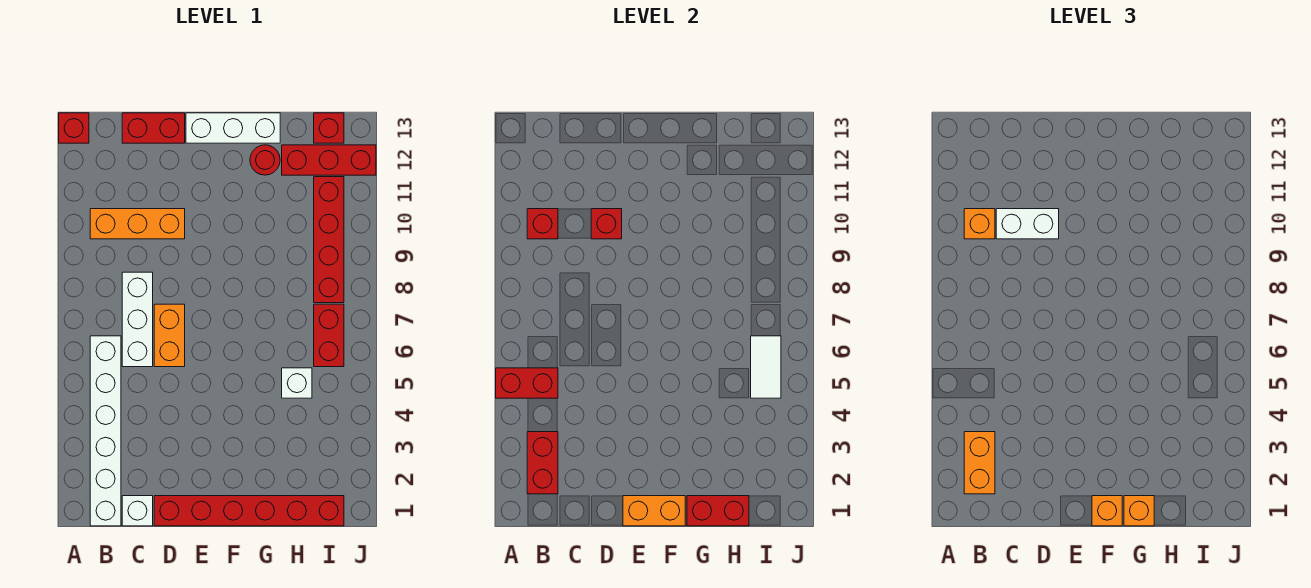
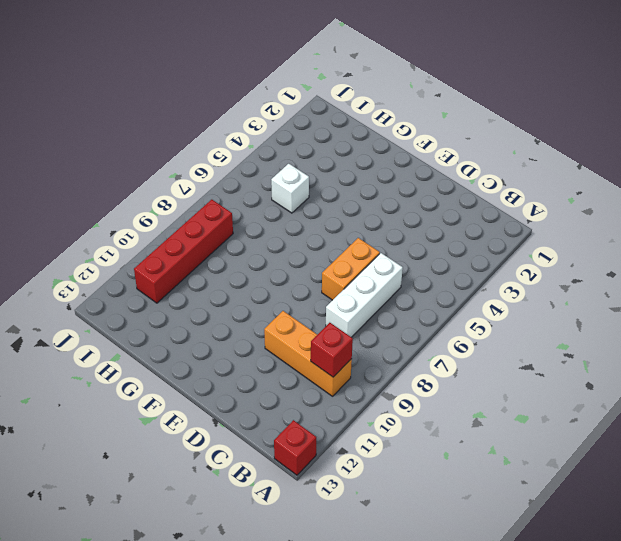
none -> white brick B1:B6 level 1
none -> white brick C1 level 1
none -> red brick C13:D13 level 1

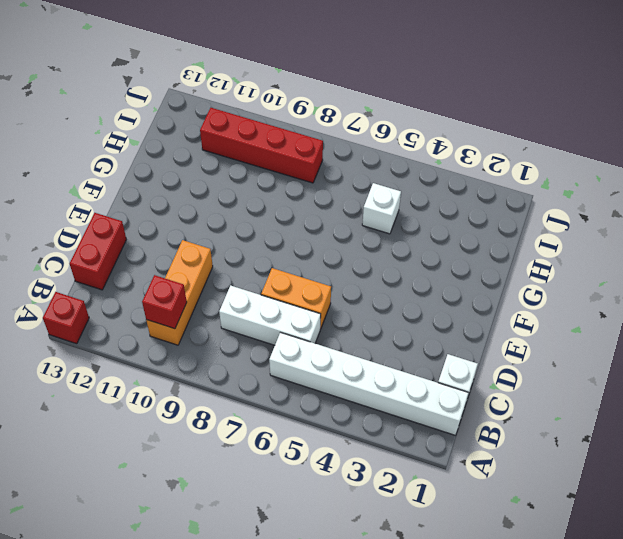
none -> red brick D1:I1 level 1
none -> white brick E13:G13 level 1
none -> red round brick G12 level 1

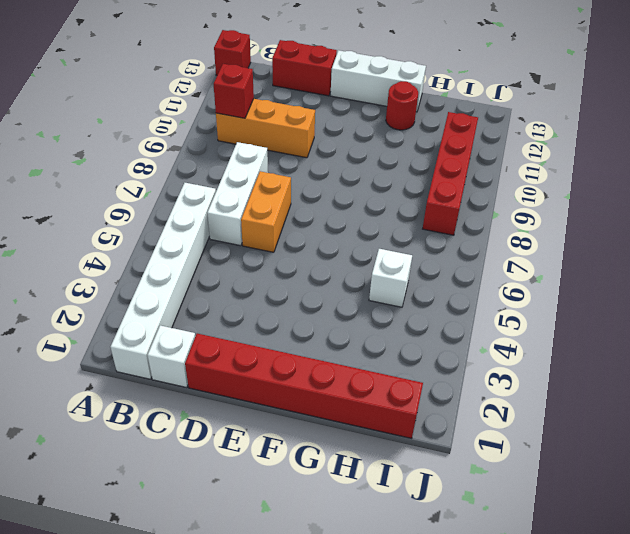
none -> red brick H12:J12 level 1
none -> red brick I6:I7 level 1
none -> red brick I13 level 1

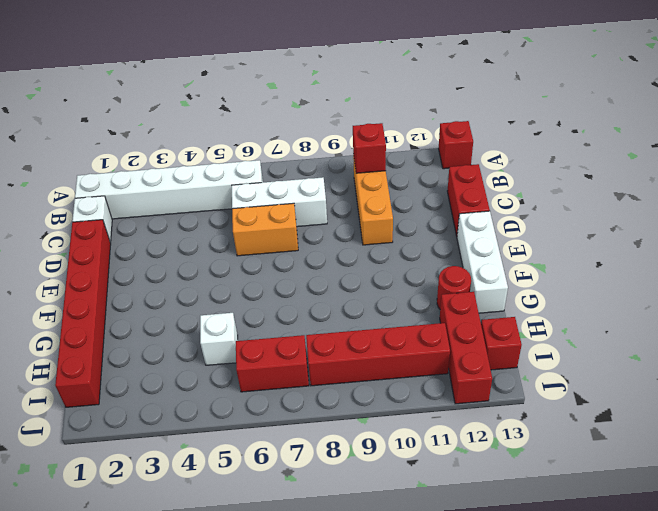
none -> red brick A5:B5 level 2
none -> red brick B2:B3 level 2
none -> red brick D10 level 2

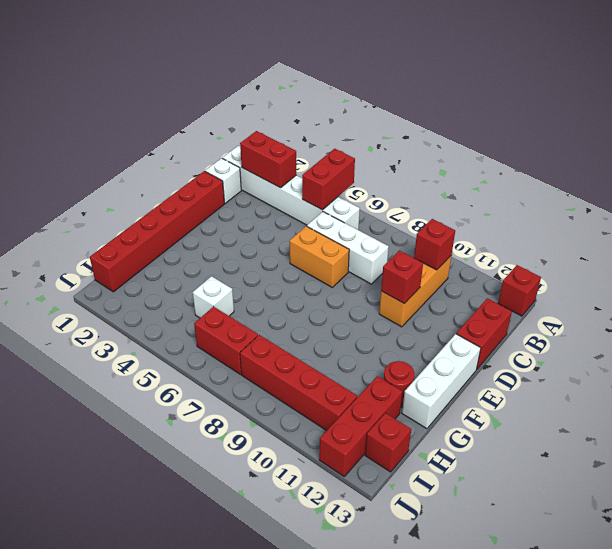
none -> orange brick E1:F1 level 2
none -> red brick G1:H1 level 2
none -> white tile I5:I6 level 2

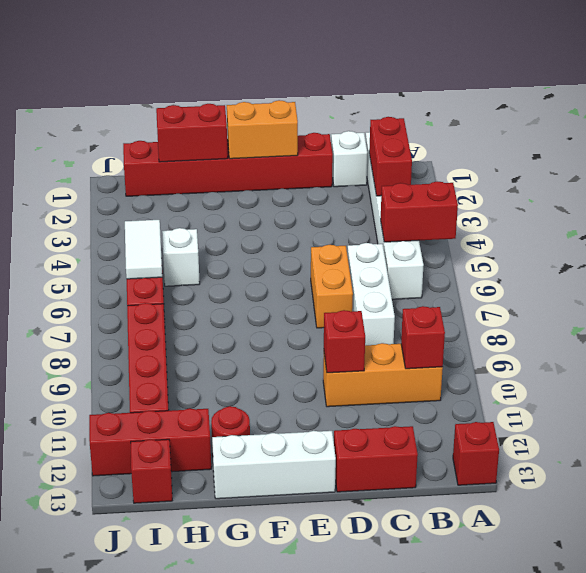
none -> orange brick B2:B3 level 3
none -> orange brick B10 level 3
none -> white brick C10:D10 level 3

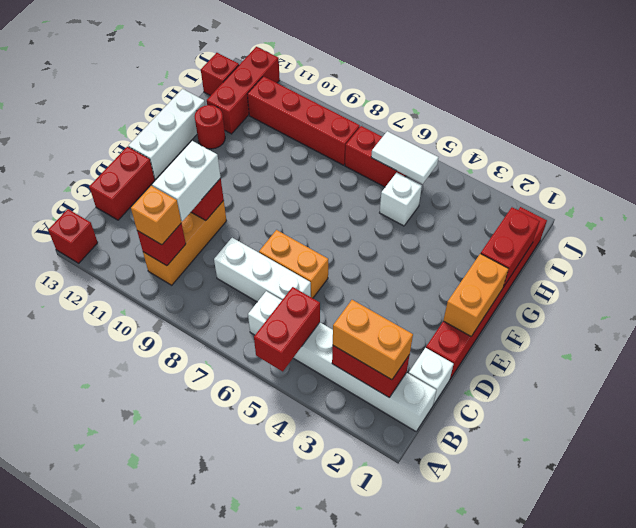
none -> orange brick F1 level 3
none -> orange brick G1 level 3

